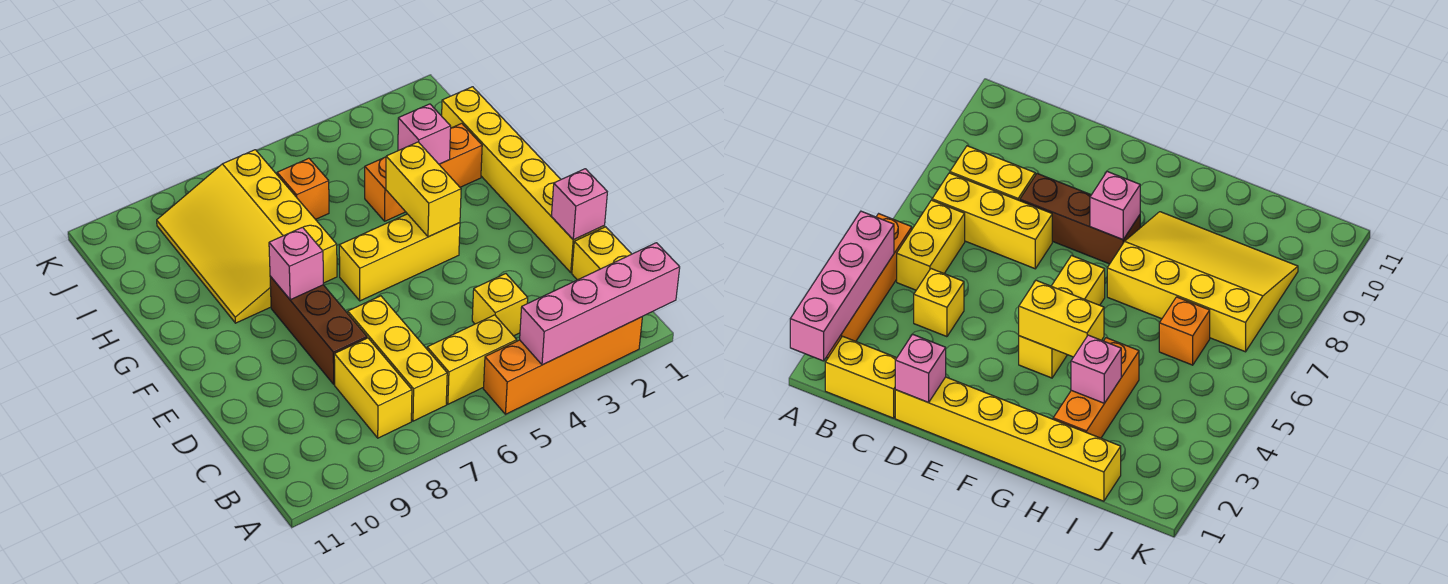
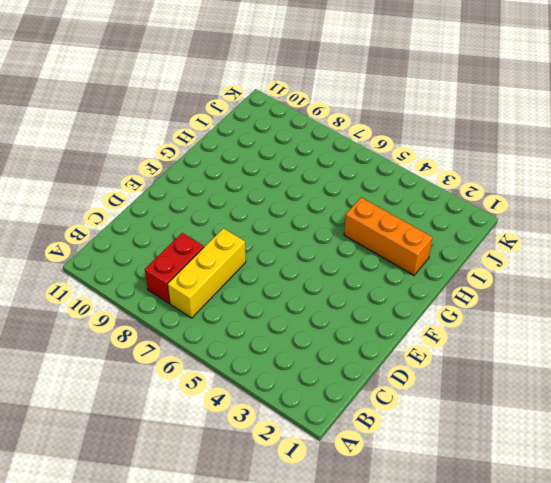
red brick B8:C8 level 1 -> yellow brick B8:C8 level 1
none -> orange brick A2:A5 level 1
none -> yellow brick B1:C1 level 1
none -> yellow brick B5:B6 level 1

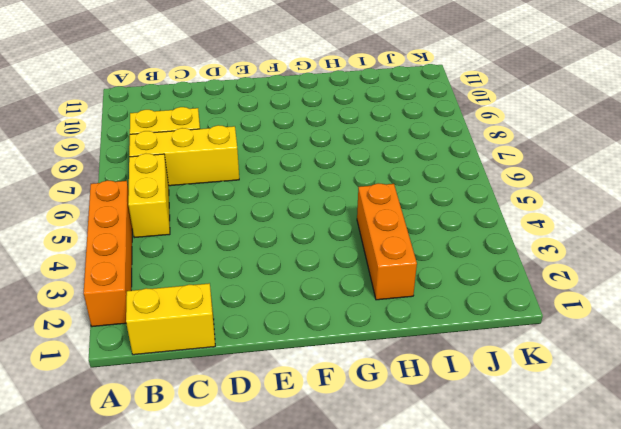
none -> yellow brick C4 level 1
none -> yellow brick D1:I1 level 1
none -> brown brick D8:F8 level 1

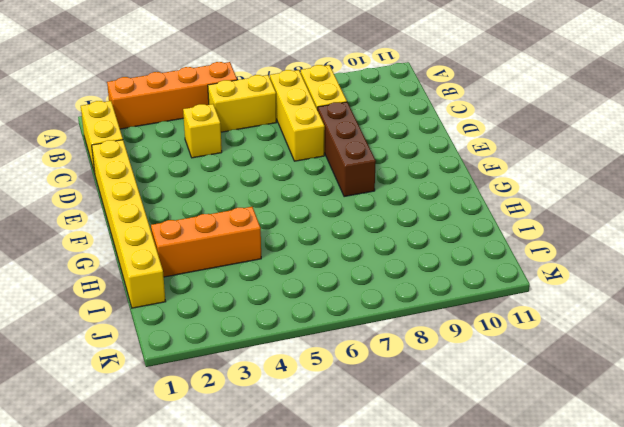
none -> yellow brick F4:F6 level 1
none -> yellow slope G7:J9 level 1 top 7
none -> orange brick I6 level 1

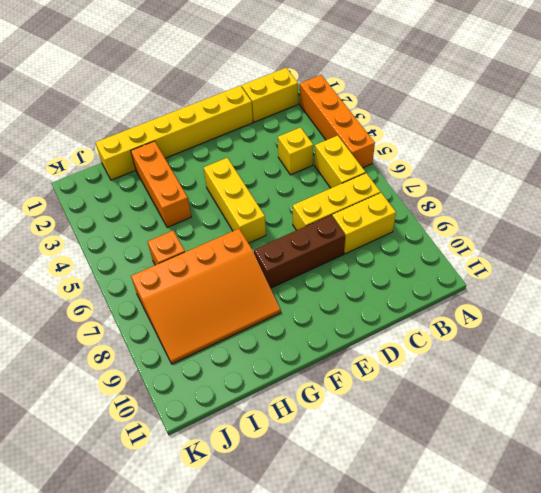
orange slope G7:J9 level 1 top 7 -> yellow slope G7:J9 level 1 top 7
none -> pink brick A1:A4 level 2
none -> pink brick D1 level 2
none -> yellow brick F4:G4 level 2

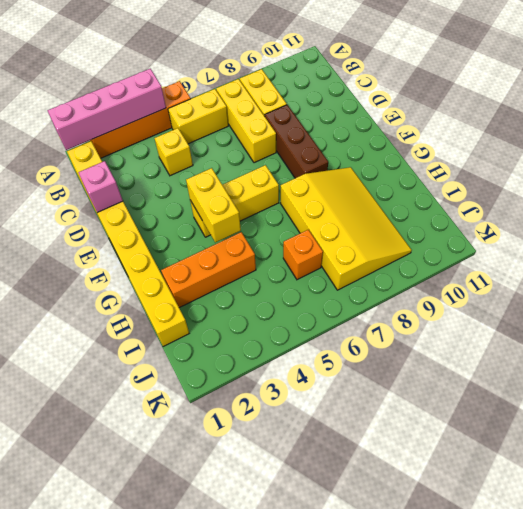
none -> pink brick F8 level 2
none -> pink brick H3 level 2

